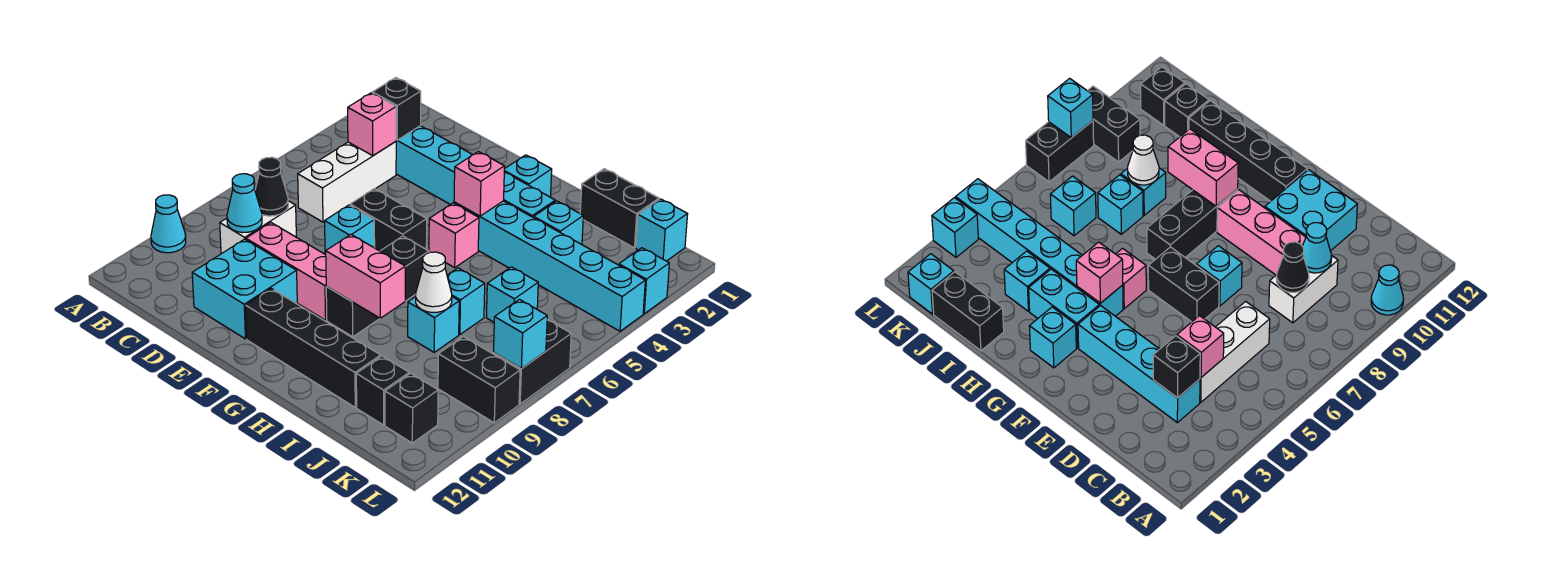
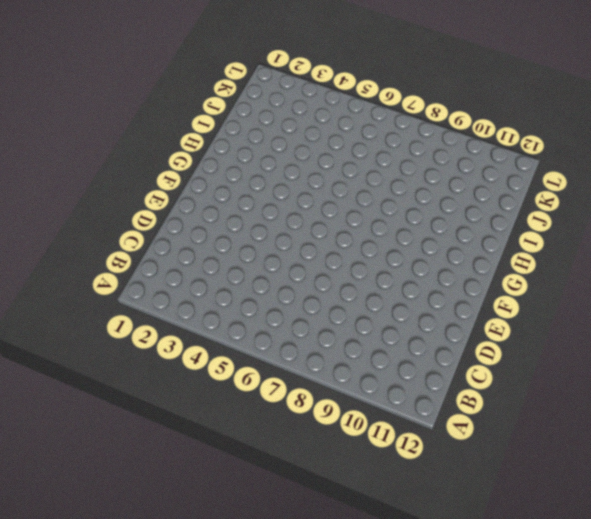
none -> cyan cone A10 level 1
none -> cyan brick C3:F3 level 1
none -> white brick C4:C6 level 1
none -> white brick C8:C9 level 1

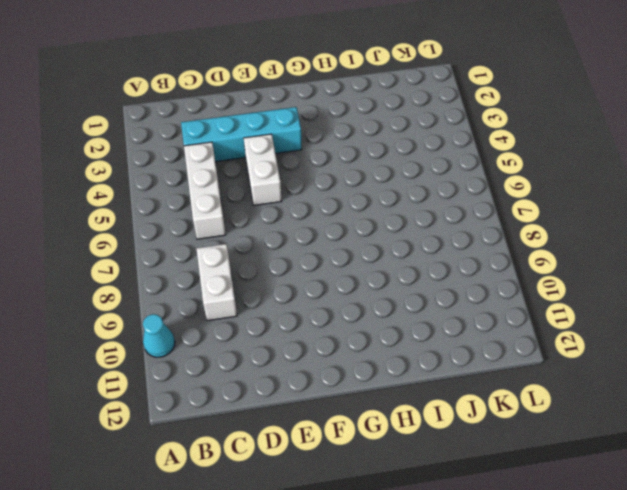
white brick E4:E5 level 1 -> none
none -> pink brick D9:F9 level 1
none -> cyan brick D10:E11 level 1
none -> black brick E6:F6 level 1
none -> cyan brick E7 level 1

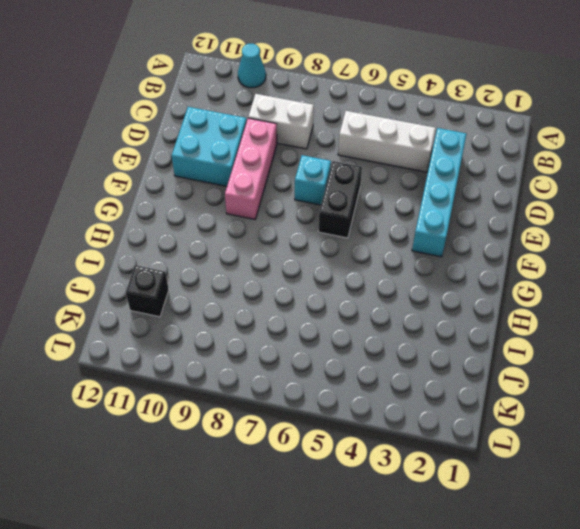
none -> black brick F11:I11 level 1
none -> cyan brick G2 level 1
none -> cyan brick G3:H3 level 1
none -> cyan brick G4:L4 level 1

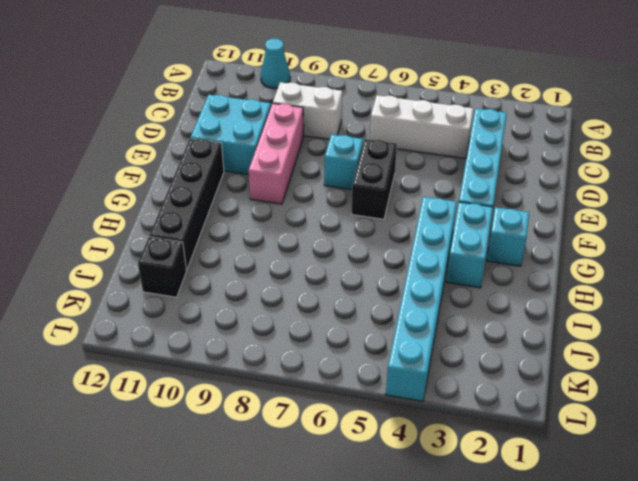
none -> pink brick G5 level 1
none -> black brick G7:G9 level 1
none -> black brick I1:J1 level 1
none -> cyan brick I3 level 1

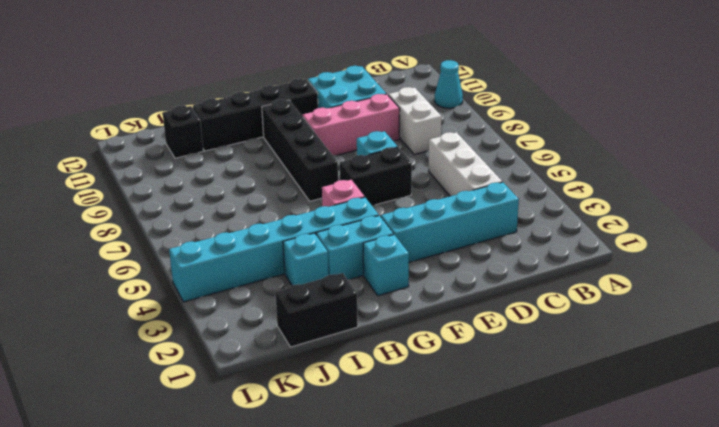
black brick G7:G10 level 1 -> black brick G7:G9 level 1
none -> cyan brick I7 level 1
none -> cyan brick I8 level 1
none -> cyan brick J6 level 1
none -> cyan brick K1 level 1

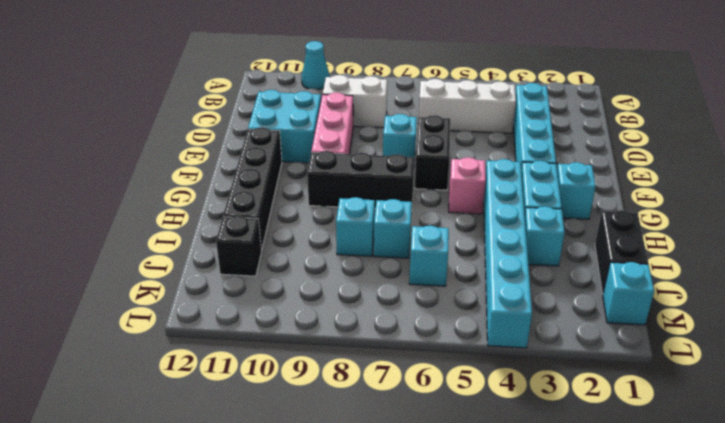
none -> black brick K9:L9 level 1
none -> black brick K11 level 1
none -> cyan brick L3 level 1
none -> black brick L7:L8 level 1

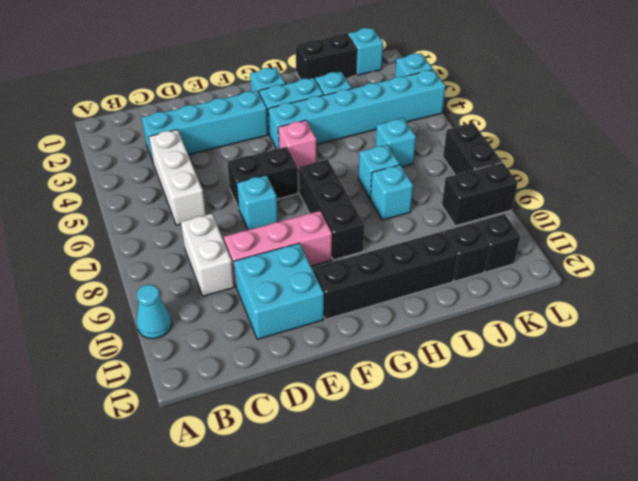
none -> black brick C3 level 2
none -> pink brick C4 level 2
none -> black cone C8 level 2
none -> cyan cone C9 level 2

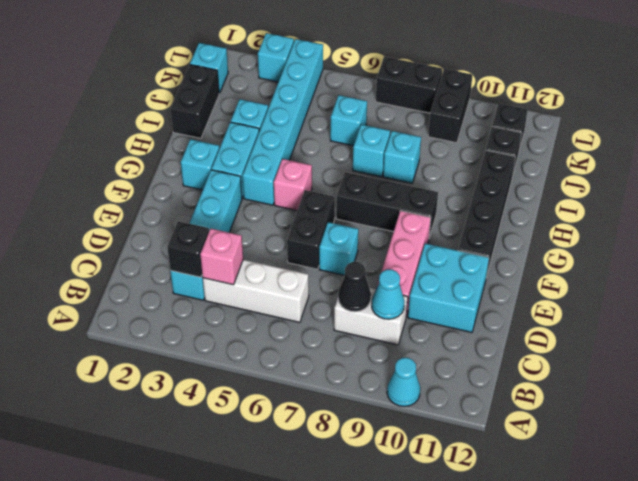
none -> pink brick G4 level 2
none -> pink brick G9:H9 level 2
none -> white cone I8 level 2
none -> cyan brick L8 level 2

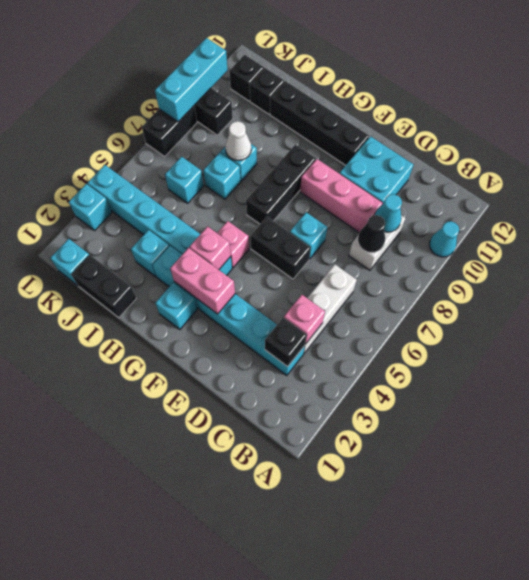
pink brick F3:G3 level 2 -> pink brick G9:H9 level 2
cyan brick L8:L10 level 2 -> cyan brick L8 level 2

